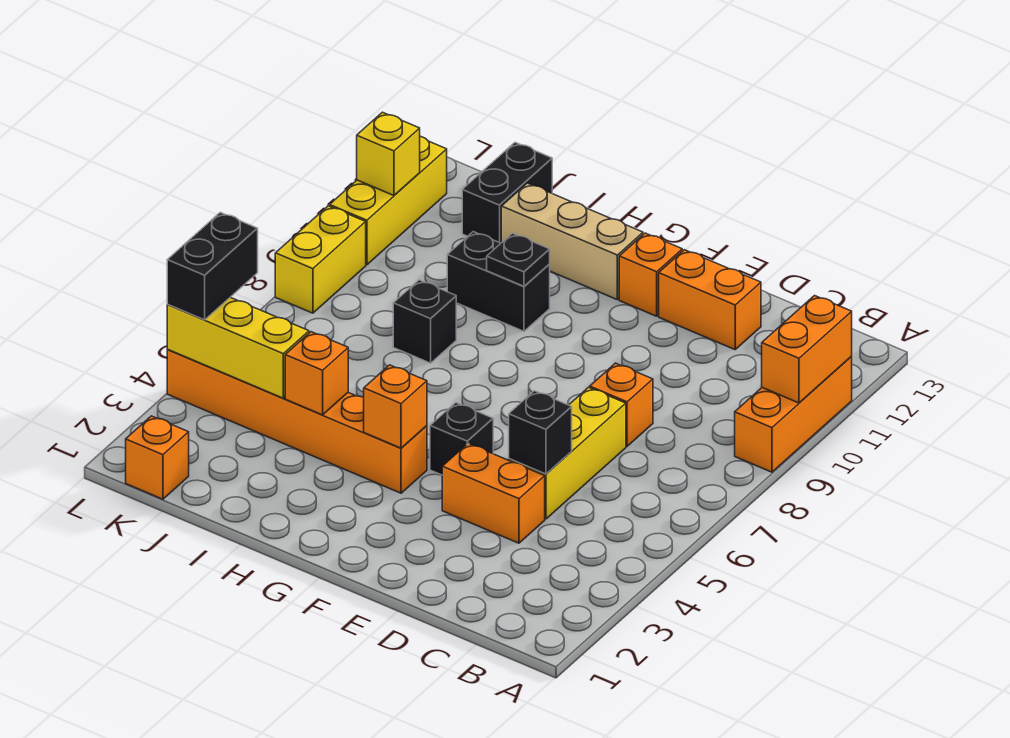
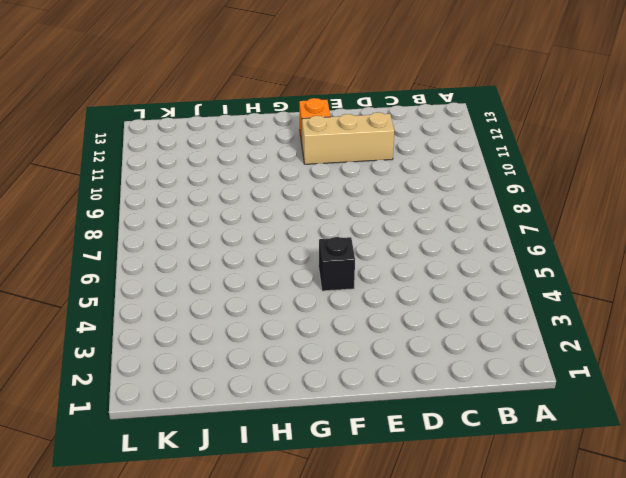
tan brick D11:F11 level 1 -> tan brick G12:I12 level 1
none -> orange brick A9:A11 level 1
none -> orange brick D4:E4 level 1
none -> yellow brick D5:D7 level 1

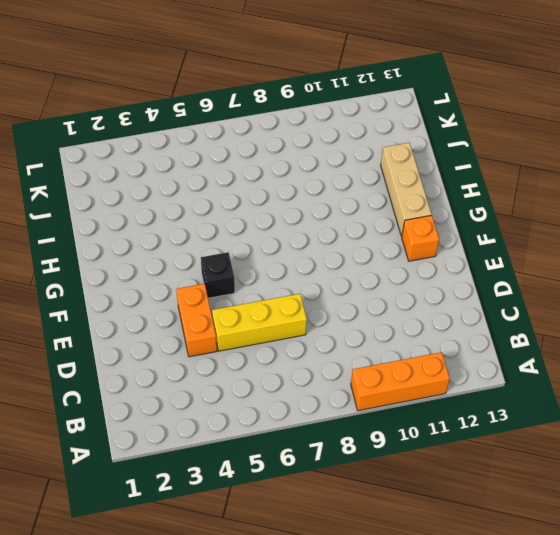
none -> orange brick D8 level 1
none -> orange brick D12:E12 level 1
none -> orange brick G4:L4 level 1

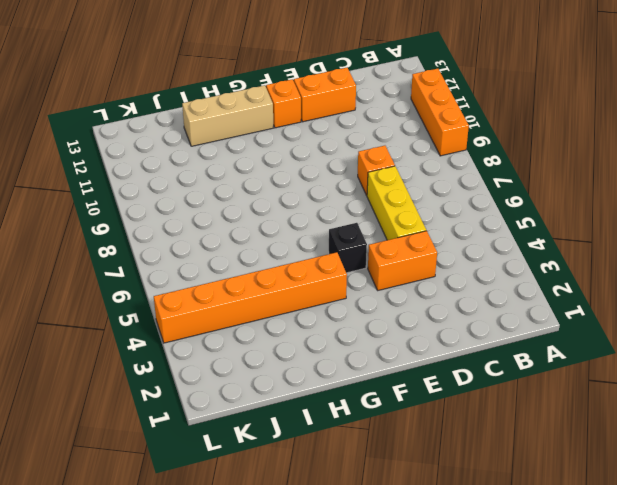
none -> black brick H10:I10 level 1
none -> black brick I8 level 1
none -> black brick J12:J13 level 1

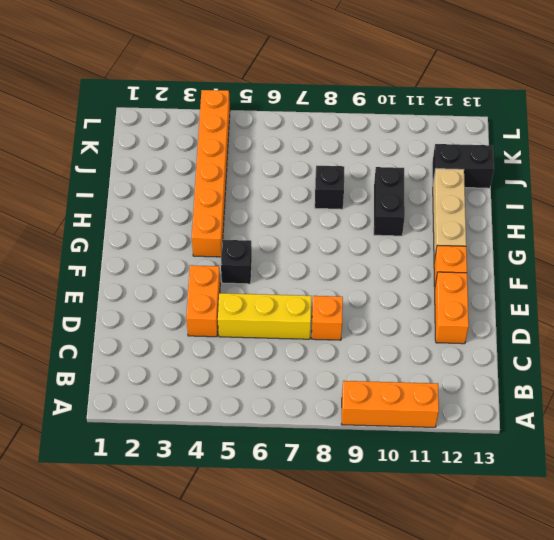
none -> orange brick K1 level 1
none -> yellow brick L8:L9 level 1
none -> yellow brick L10:L12 level 1

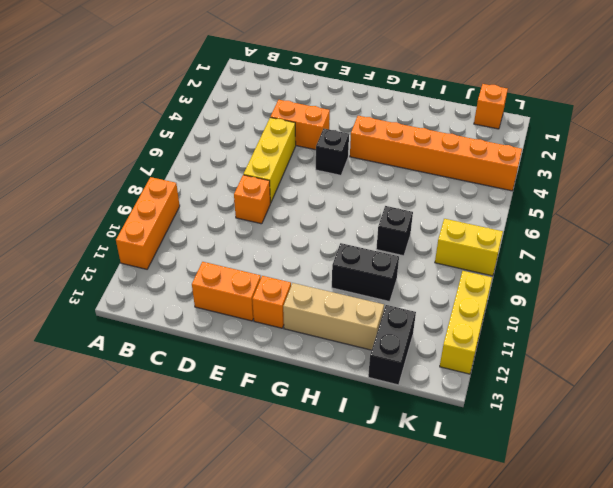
yellow brick K8:L8 level 1 -> yellow brick L8:L9 level 1
none -> orange brick A10:A11 level 2
none -> black brick D5 level 2
none -> orange brick G4 level 2

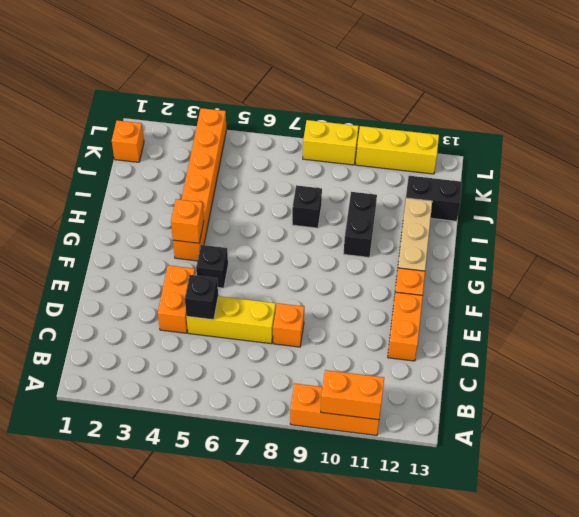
none -> black plate H10 level 2
none -> orange brick I4 level 2
none -> yellow brick J4:L4 level 2

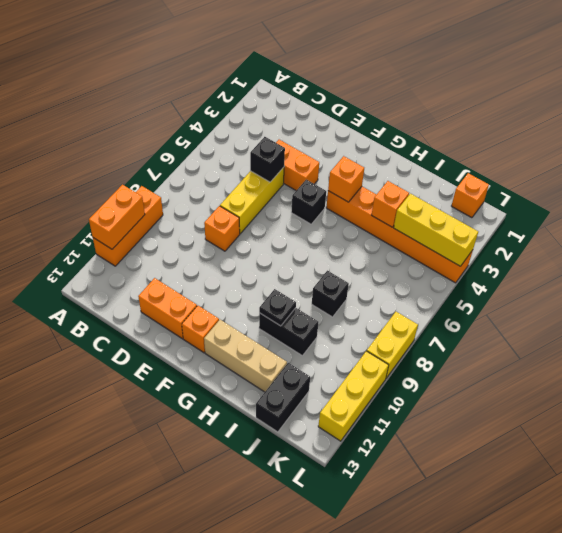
none -> yellow brick L11 level 2
none -> black brick L4:L5 level 3

